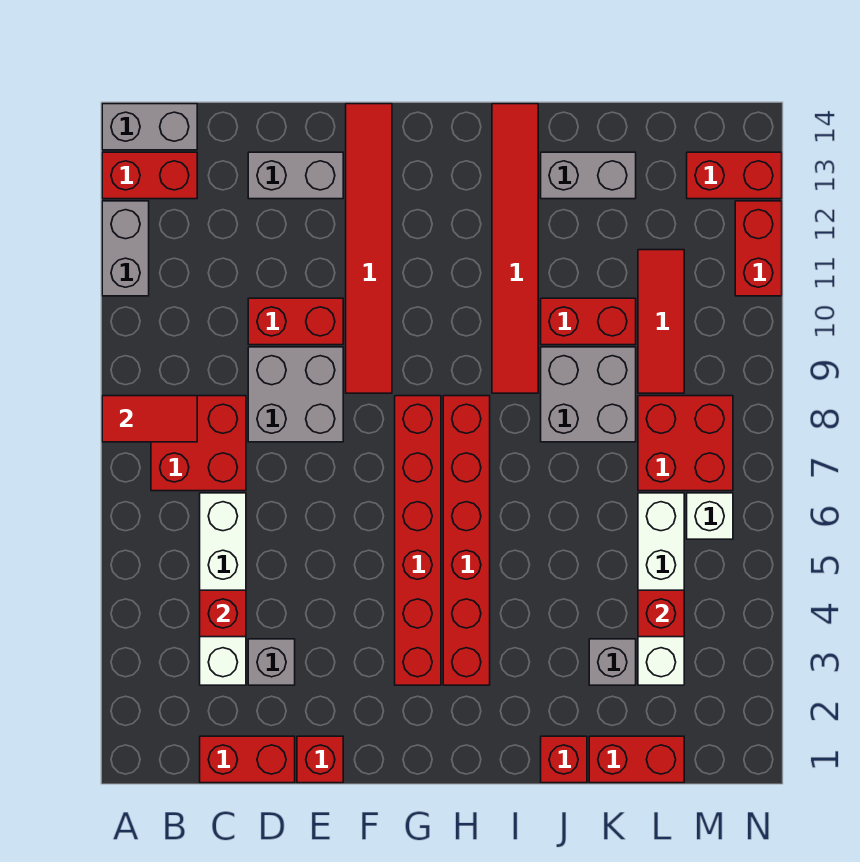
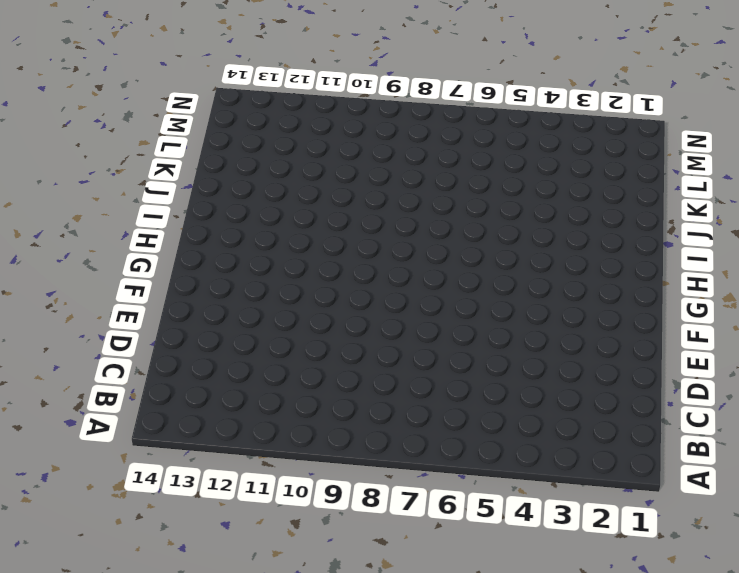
none -> grey brick A11:A12 level 1
none -> red brick A13:B13 level 1
none -> grey brick A14:B14 level 1
none -> red brick B7:C8 level 1

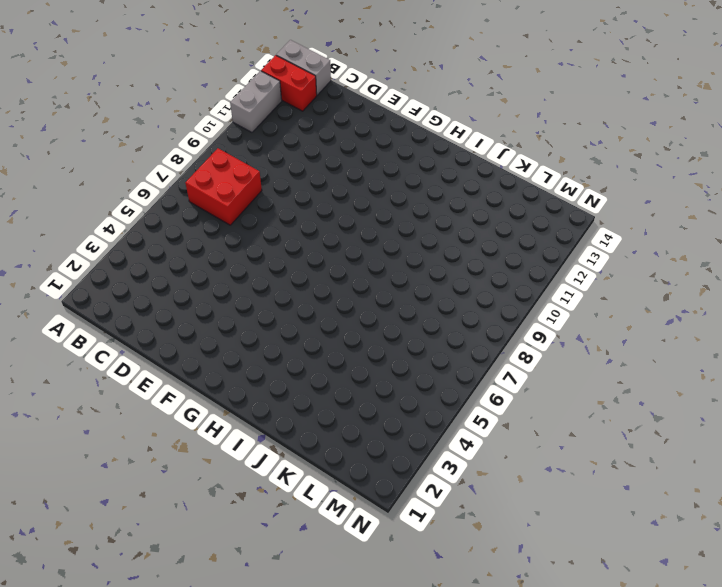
none -> red brick C1:D1 level 1
none -> white brick C3:C6 level 1
none -> grey brick D3 level 1
none -> grey brick D8:E9 level 1

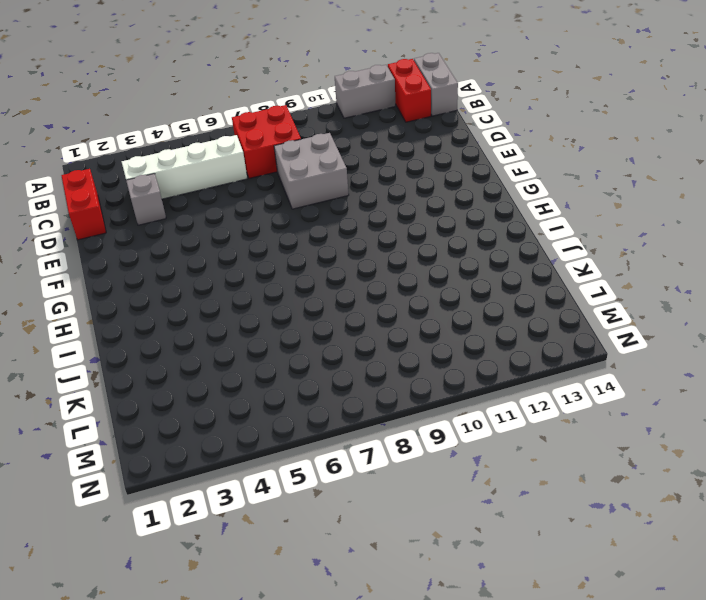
none -> red brick D10:E10 level 1
none -> grey brick D13:E13 level 1
none -> red brick E1 level 1
none -> red tile F9:F14 level 1

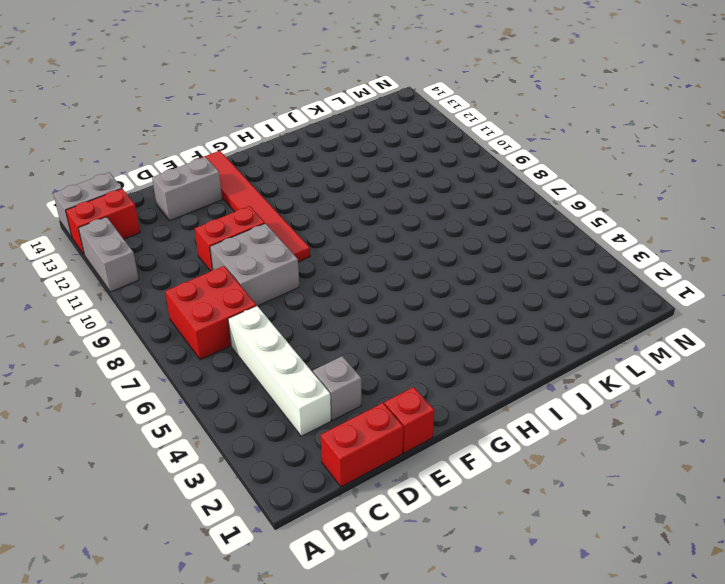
none -> red brick G3:G8 level 1
none -> red brick H3:H8 level 1
none -> red tile I9:I14 level 1
none -> red brick J1 level 1

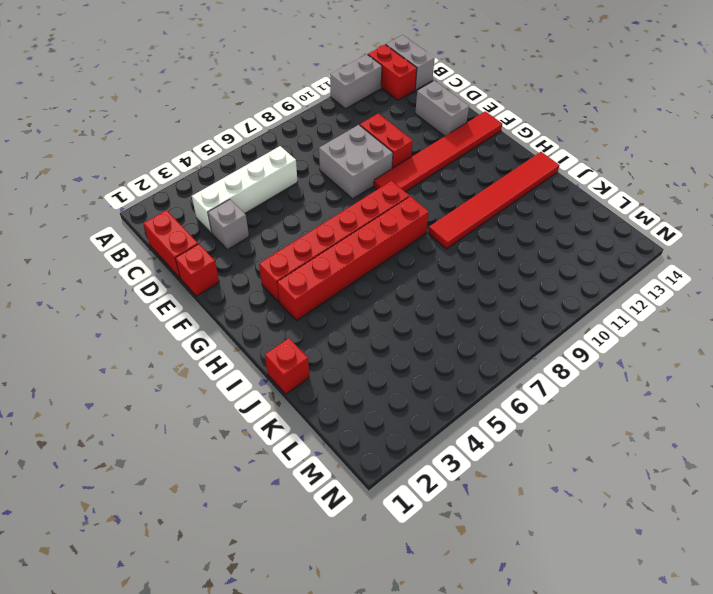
none -> red brick B7:C8 level 1
none -> grey brick J8:K9 level 1
none -> red brick J10:K10 level 1
none -> grey brick J13:K13 level 1

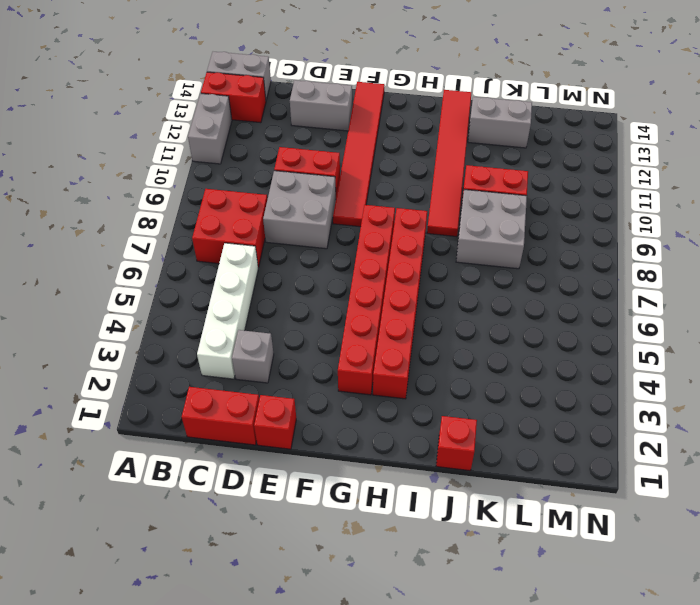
none -> red brick K1:L1 level 1
none -> grey brick K3 level 1
none -> white brick L3:L6 level 1
none -> red brick L7:M8 level 1

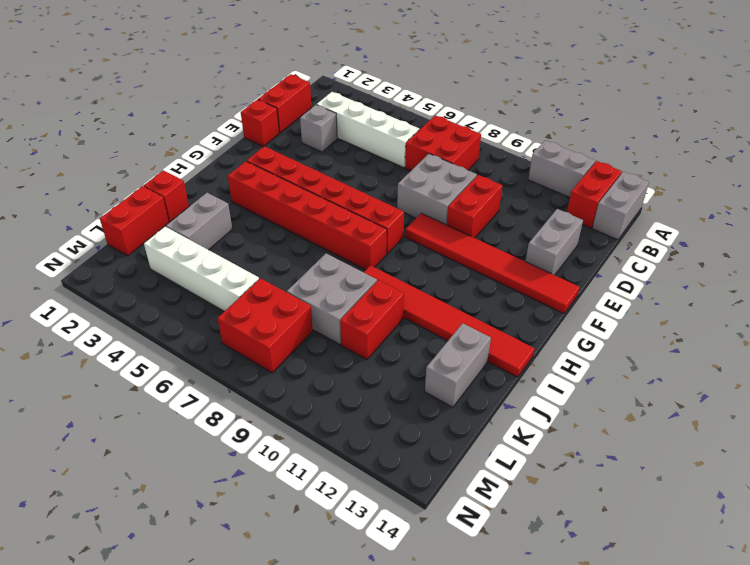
grey brick J3:K3 level 1 -> grey brick K3 level 1
none -> red tile L9:L11 level 1
none -> white brick M6 level 1
none -> red brick M13:N13 level 1
none -> red brick N11:N12 level 1

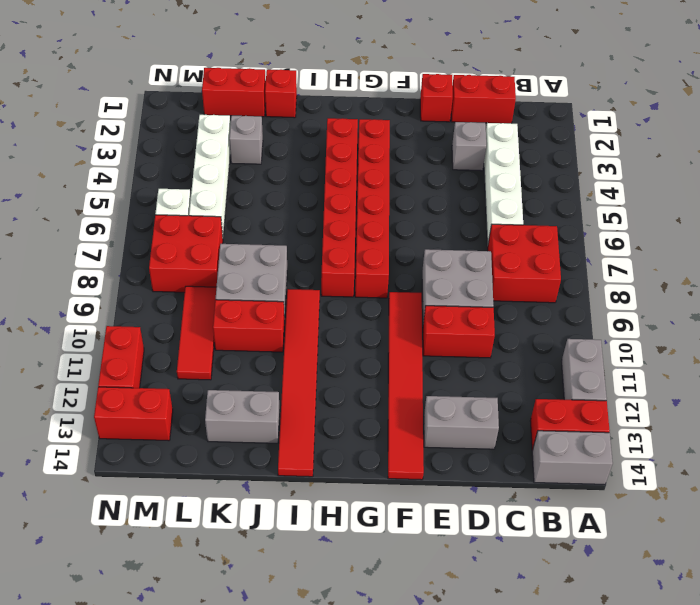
none -> red tile A8:B8 level 2
none -> red brick C4 level 2
none -> red brick L4 level 2

